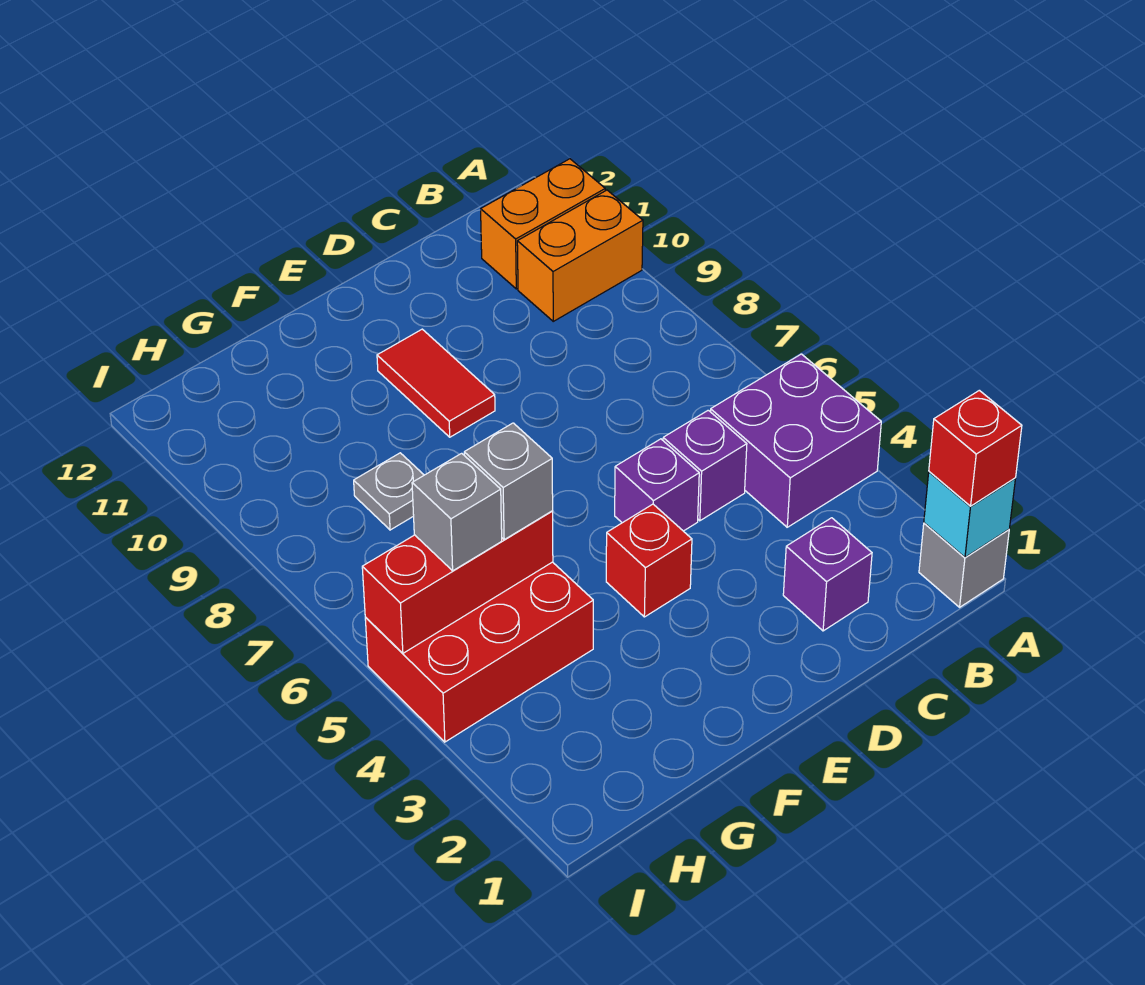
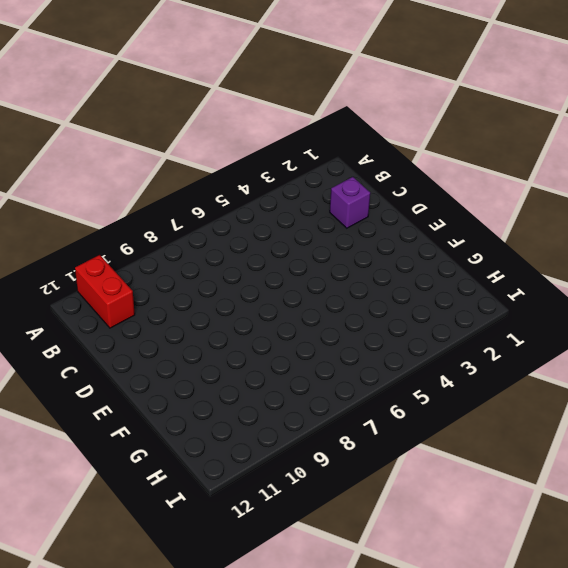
red brick A11:B11 level 1 -> orange brick A11:B11 level 1
none -> grey brick A1 level 1
none -> purple brick A4:B5 level 1
none -> orange brick A10:B10 level 1

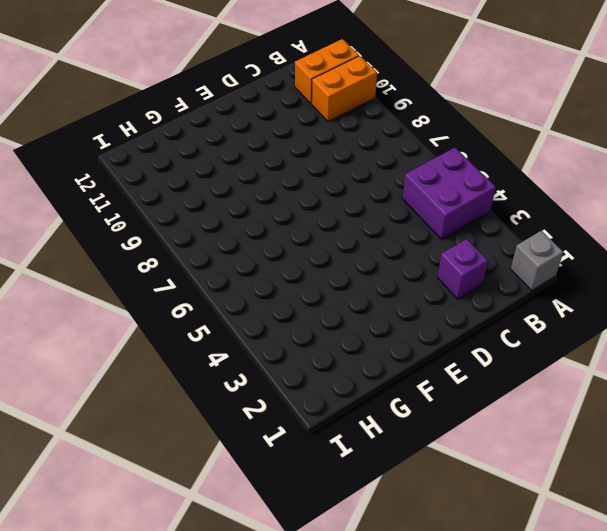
none -> purple brick C5 level 1
none -> purple brick D5 level 1
none -> red brick E4 level 1

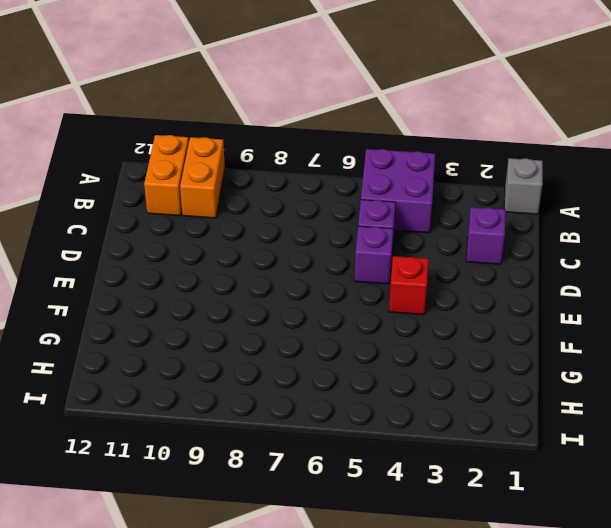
none -> red tile E9:E10 level 1
none -> red brick G4:I5 level 1
none -> grey plate G8 level 1

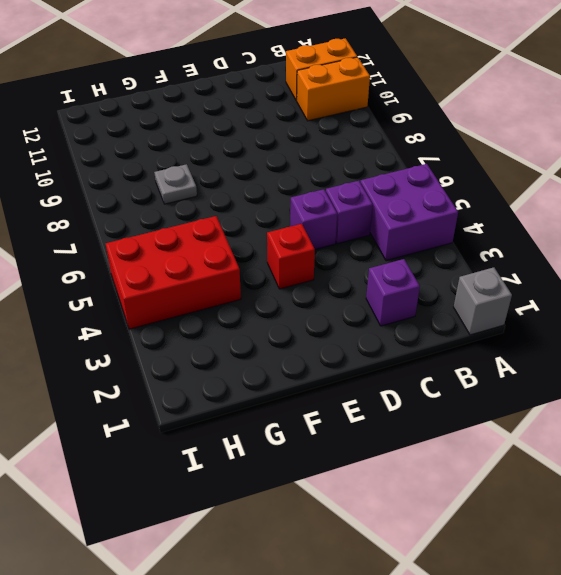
none -> red tile E9:E10 level 1
none -> cyan brick A1 level 2
none -> red brick G5:I5 level 2

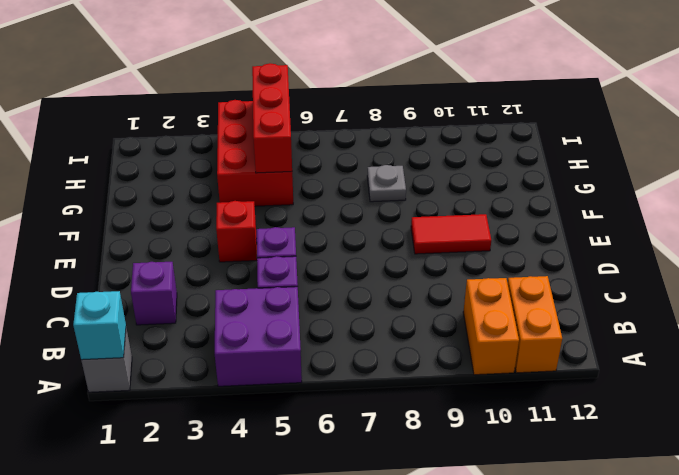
none -> red brick A1 level 3
none -> grey brick G5 level 3
none -> grey brick H5 level 3

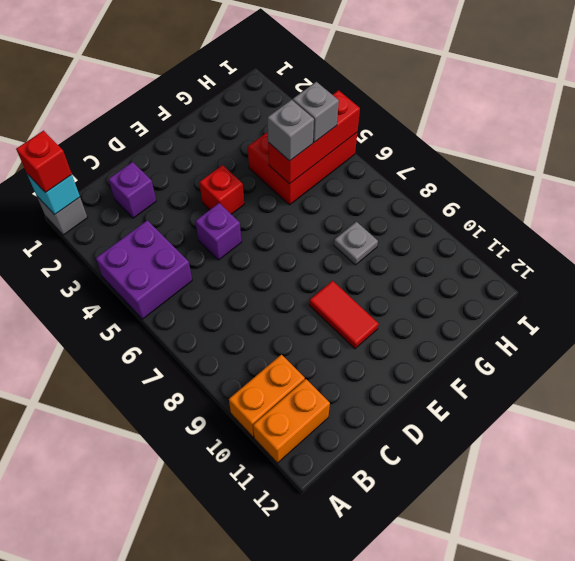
none -> purple brick C5 level 1

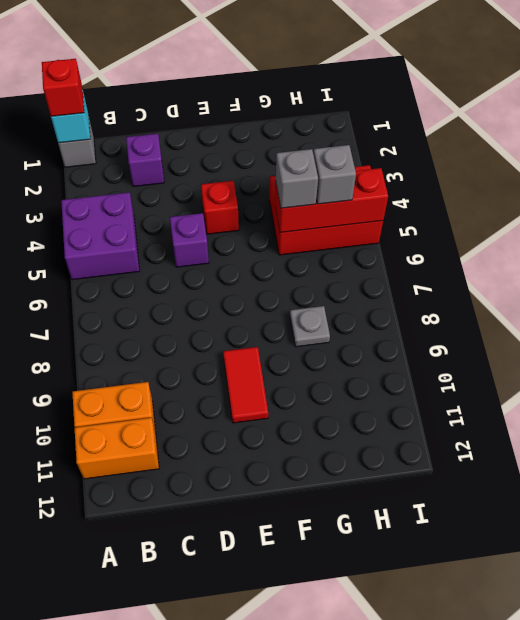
none -> purple brick C5 level 1

